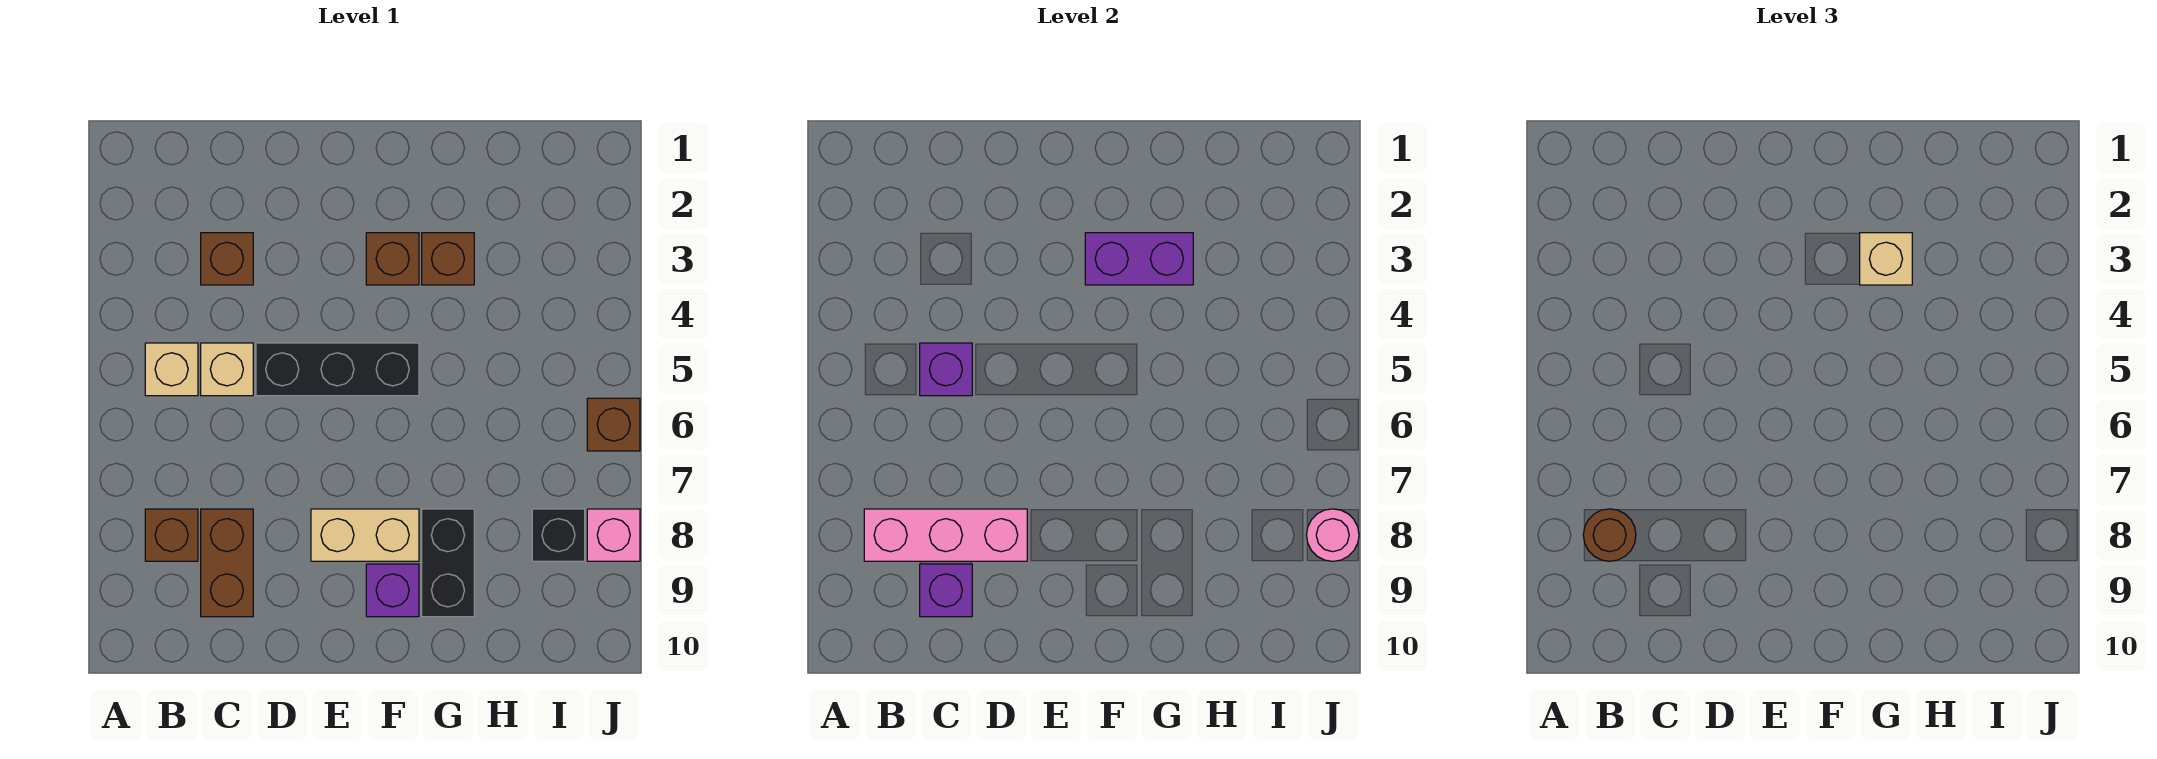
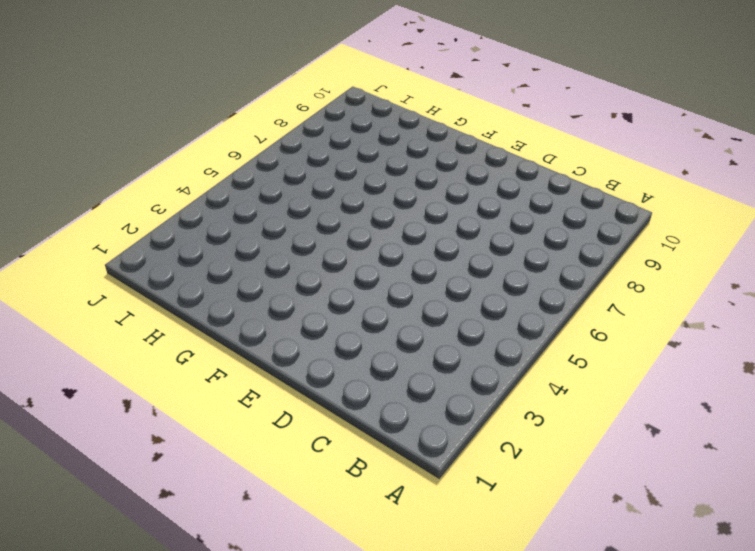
none -> tan brick B5 level 1
none -> brown brick B8 level 1
none -> brown brick C3 level 1

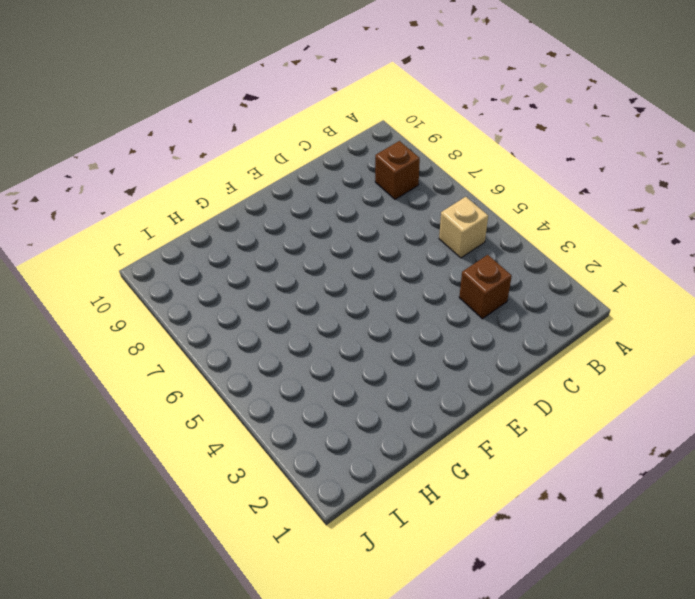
none -> tan brick C5 level 1
none -> brown brick C8:C9 level 1
none -> black brick D5:F5 level 1

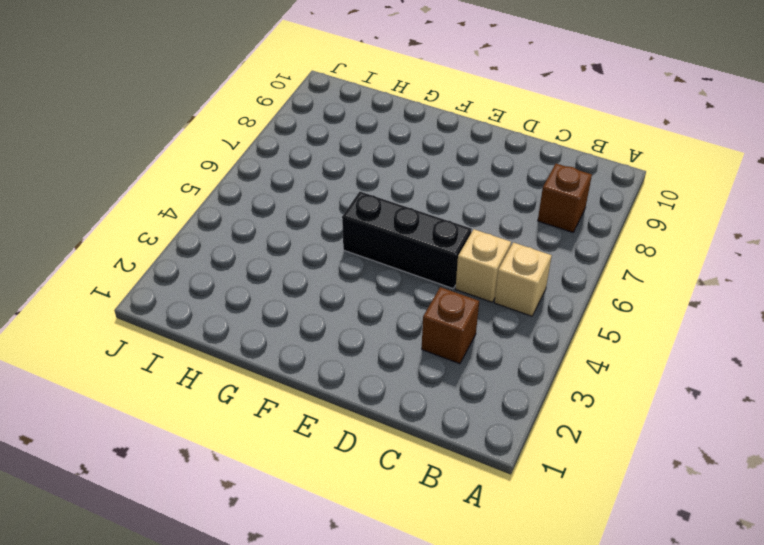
none -> brown brick C8:C9 level 1
none -> tan brick E8:F8 level 1
none -> brown brick F3 level 1

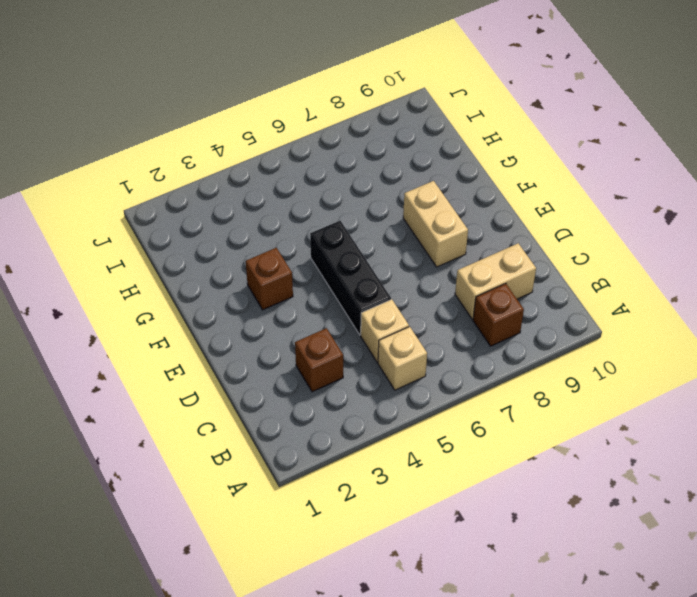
tan brick C8:C9 level 1 -> brown brick C8:C9 level 1
none -> purple brick F9 level 1
none -> brown brick G3 level 1
none -> black brick G8:G9 level 1

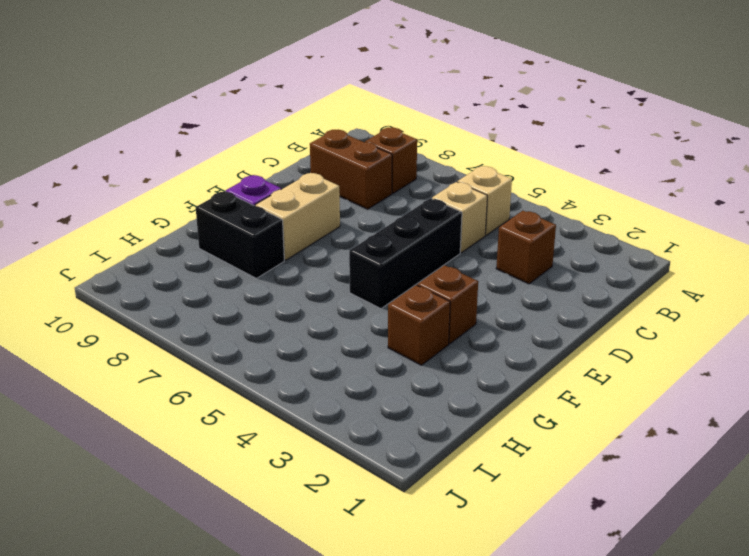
none -> black brick I8 level 1
none -> brown brick J6 level 1
none -> pink brick J8 level 1

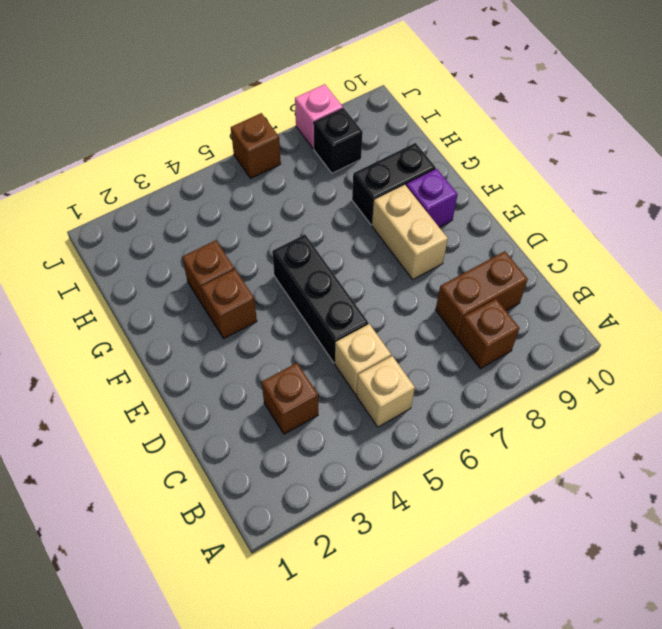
none -> pink brick B8:D8 level 2
none -> purple brick C5 level 2
none -> purple brick C9 level 2

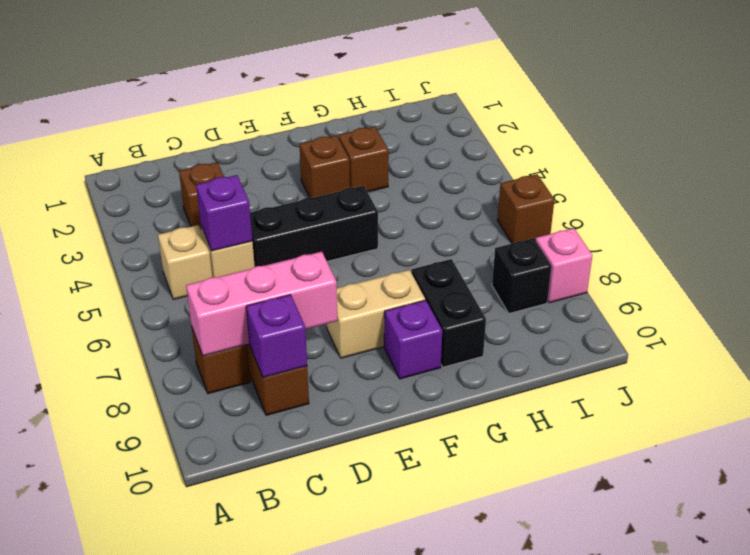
none -> purple brick F3:G3 level 2
none -> pink round brick J8 level 2
none -> brown round brick B8 level 3

